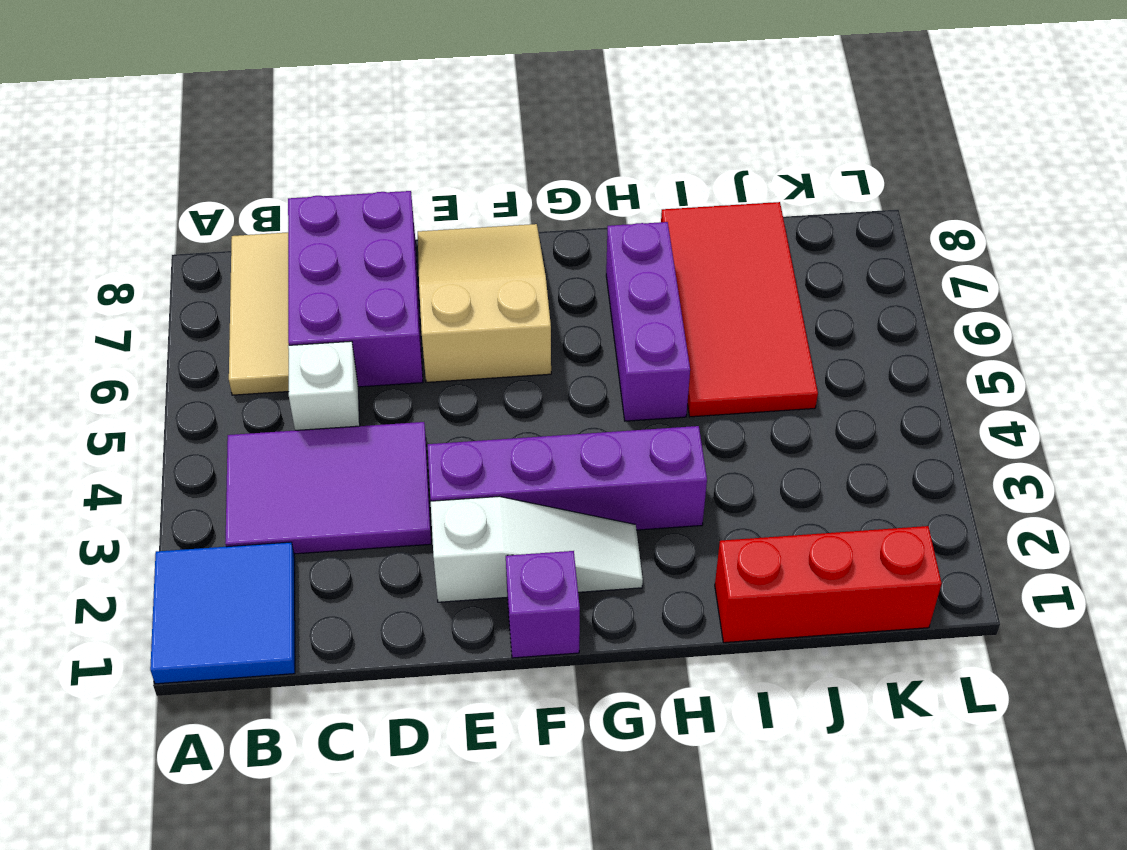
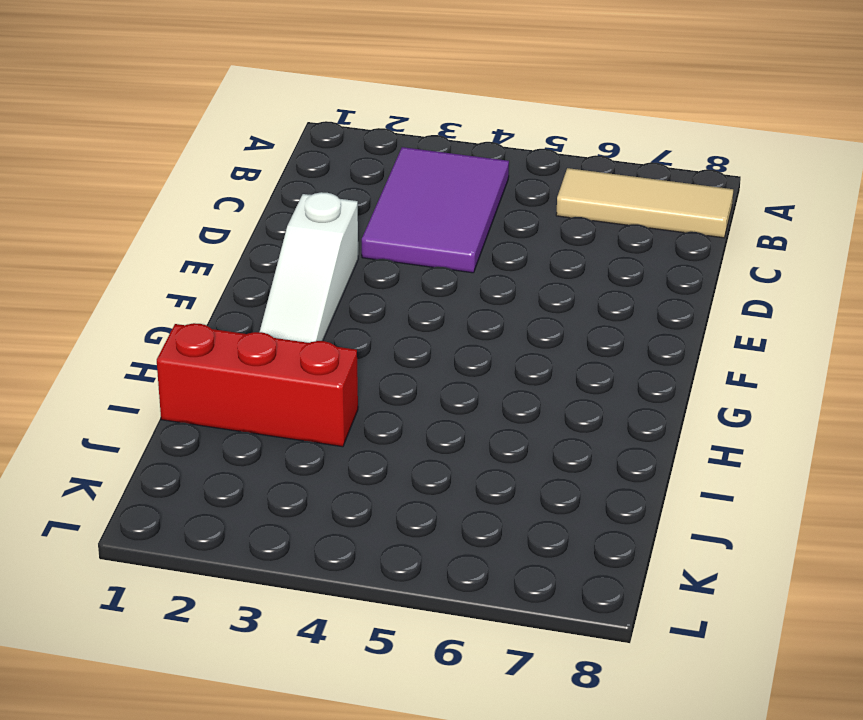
red brick I1:I3 level 1 -> red brick I1:K1 level 1
none -> blue tile A1:B2 level 1
none -> white brick C5 level 1
none -> purple brick C6:D8 level 1

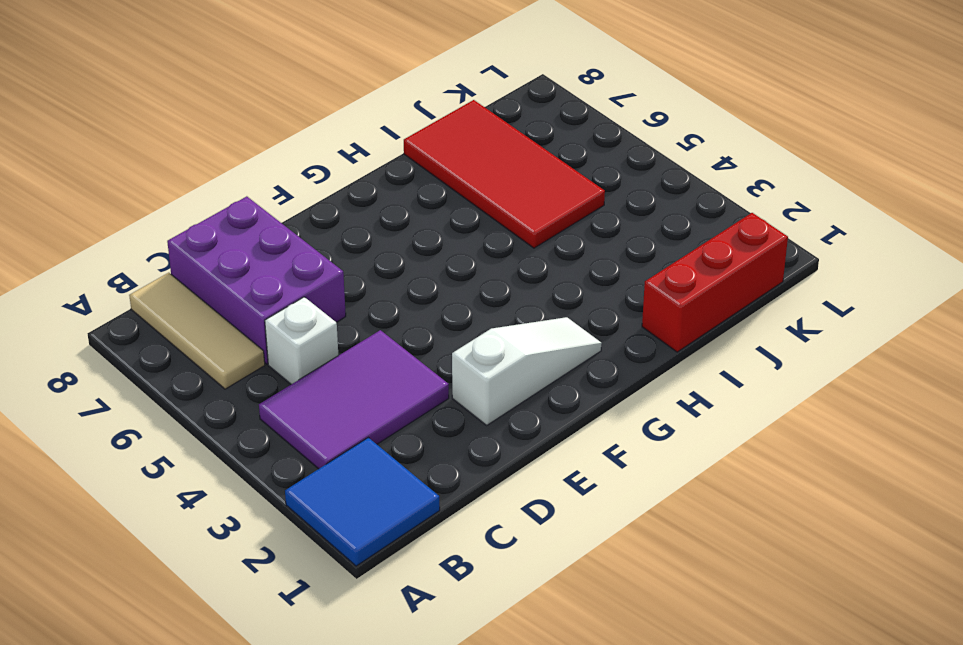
none -> purple brick E3:H3 level 1
none -> tan slope E6:F8 level 1 top 6
none -> purple brick F1 level 1

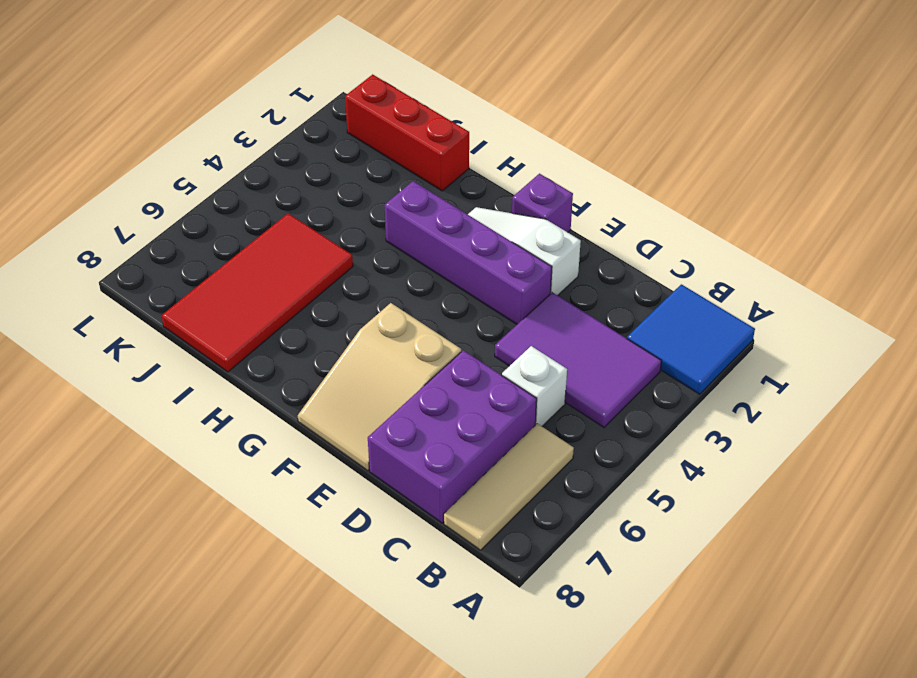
none -> purple brick H5:H7 level 1

